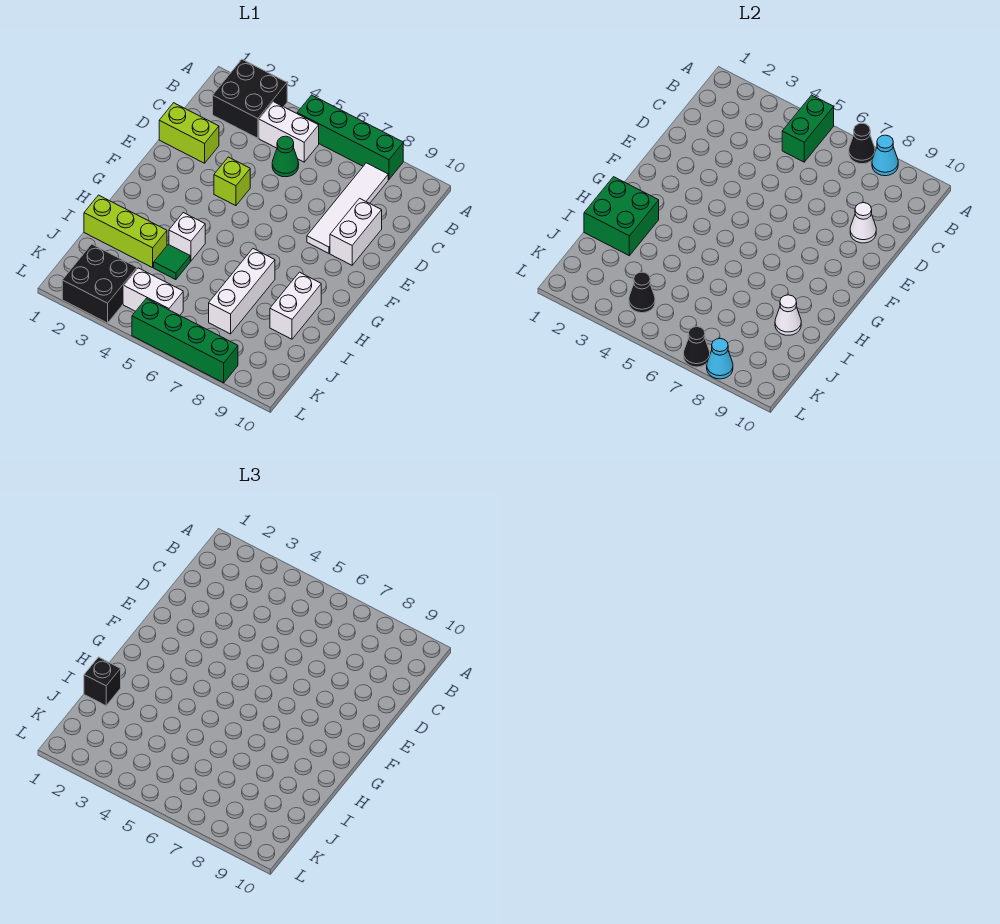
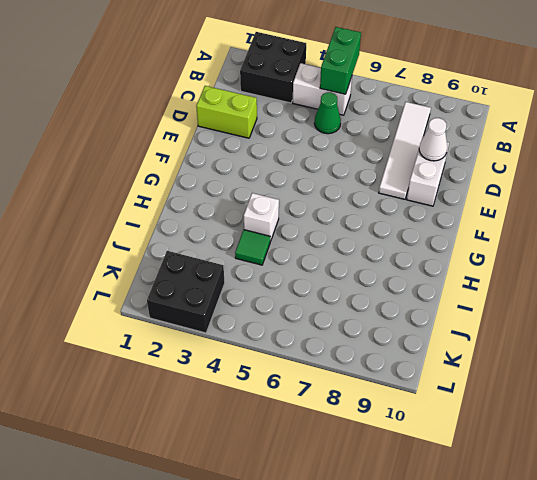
none -> green brick A5:A8 level 1
none -> lime brick E4 level 1
none -> white brick H7:J7 level 1

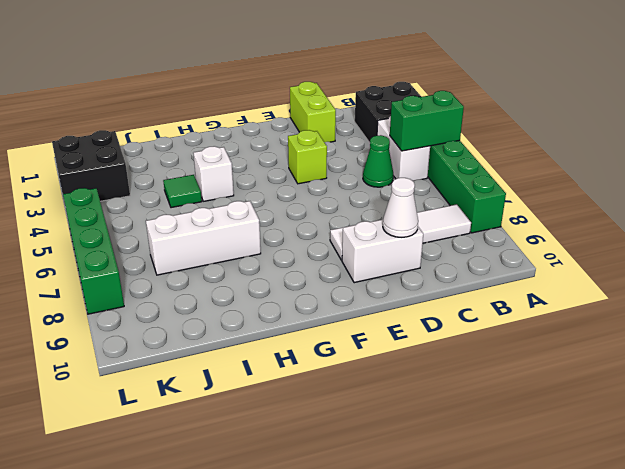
none -> white brick H9:I9 level 1
none -> lime brick I1:I3 level 1
none -> white brick K4:K5 level 1

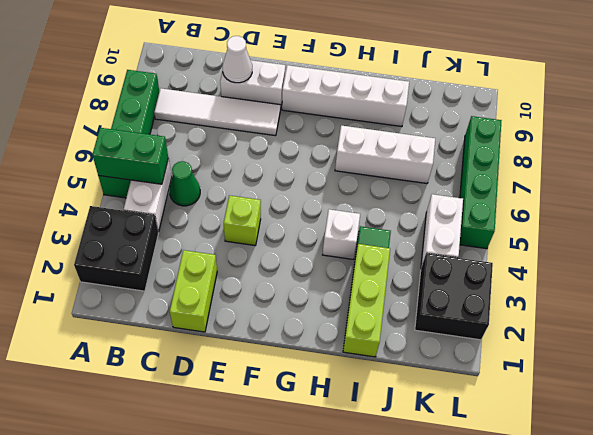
white brick F9:I9 level 1 -> white brick H9:I9 level 1
none -> black cone A7 level 2
none -> cyan cone A8 level 2
none -> green brick H1:I2 level 2

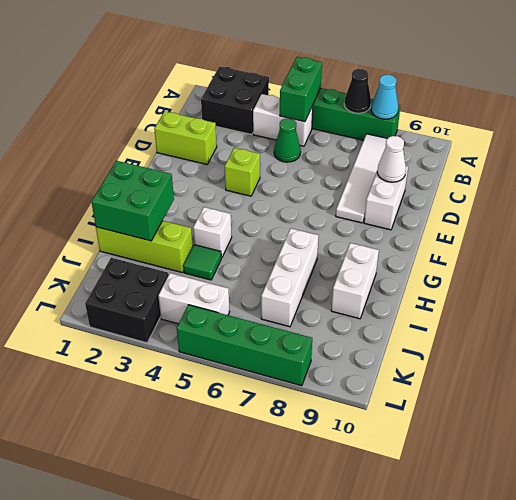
none -> white cone I9 level 2
none -> black cone K4 level 2
none -> black cone L7 level 2

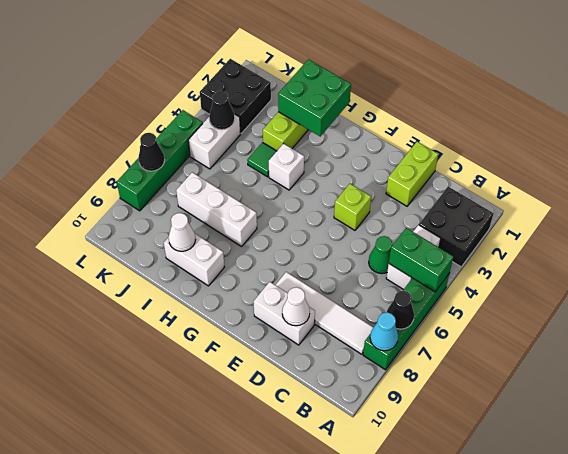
none -> cyan cone L8 level 2
none -> black brick I1 level 3

